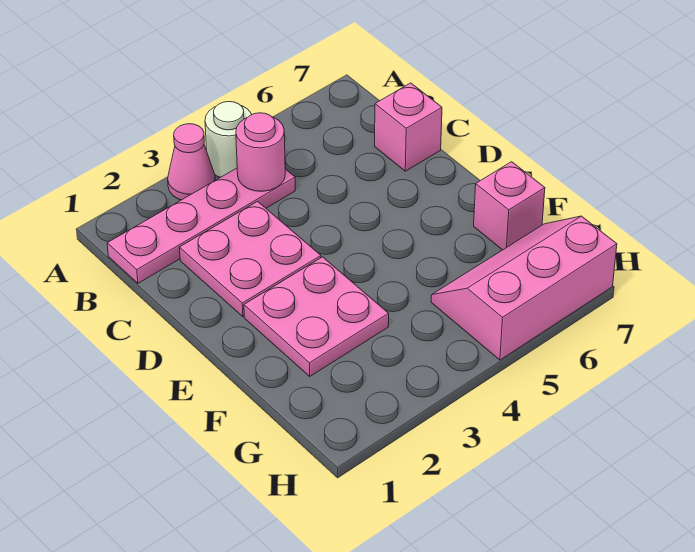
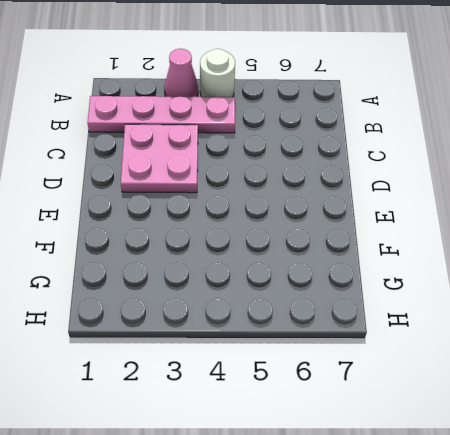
none -> pink brick C7 level 1
none -> pink plate E2:F3 level 1

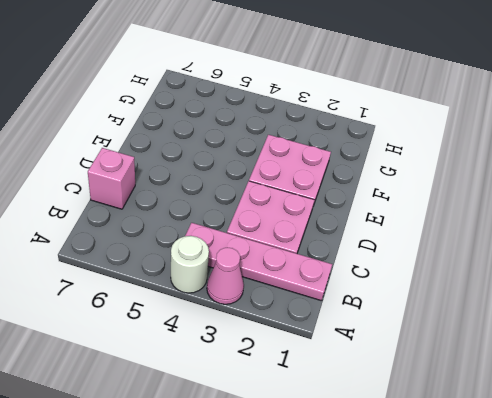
none -> pink brick F7 level 1
none -> pink slope G5:H7 level 1 top H

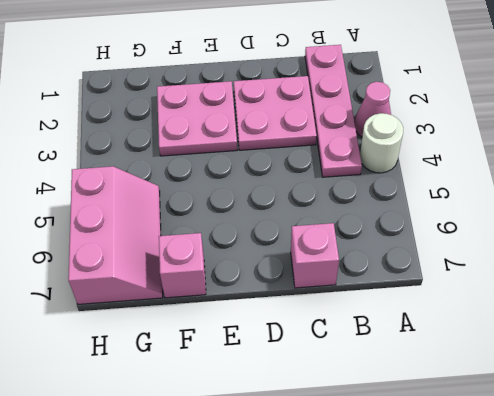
none -> pink round brick B4 level 2

